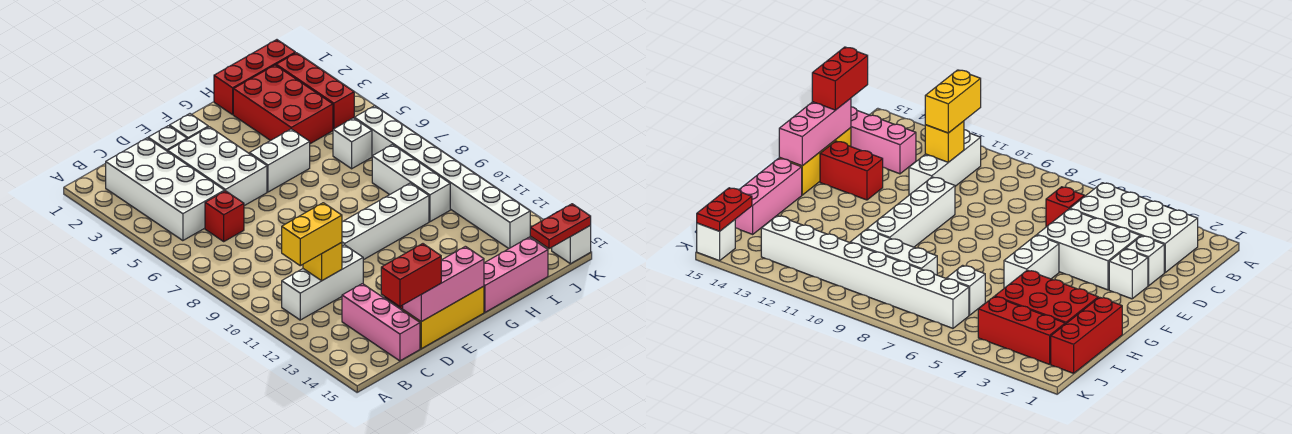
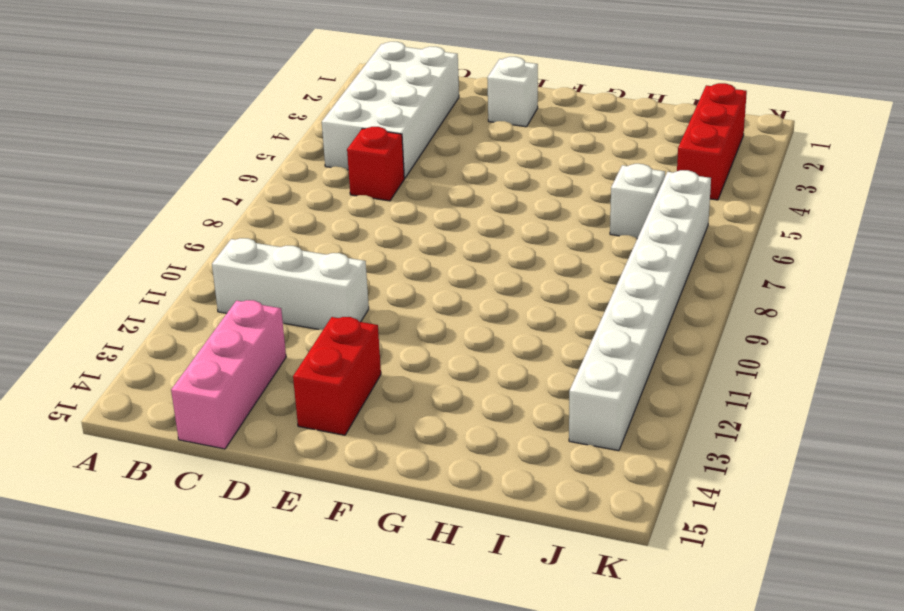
none -> white brick D2 level 1
none -> white brick D3:E5 level 1
none -> yellow brick D15:F15 level 1

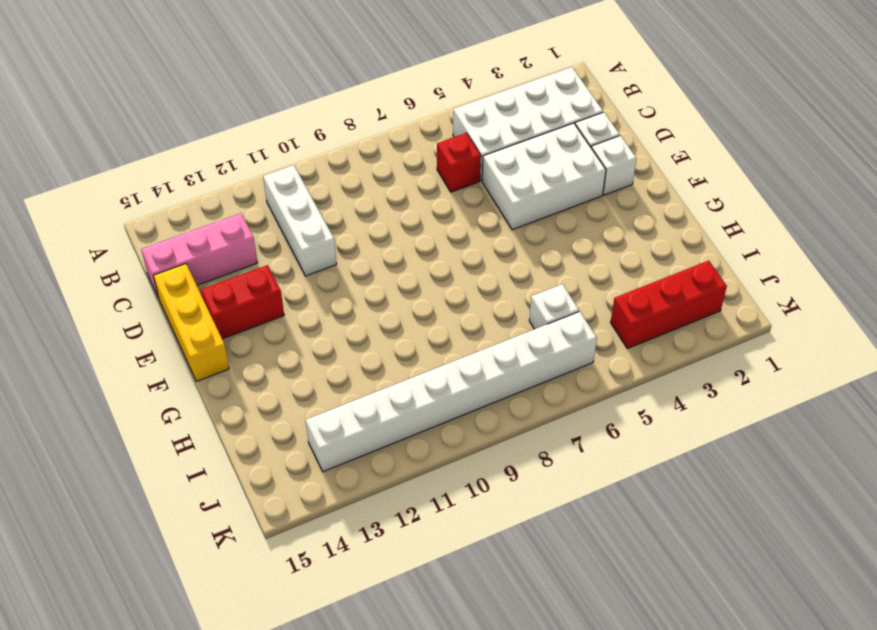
none -> white brick E10:H10 level 1
none -> white brick F5:G5 level 1
none -> pink brick G15:I15 level 1

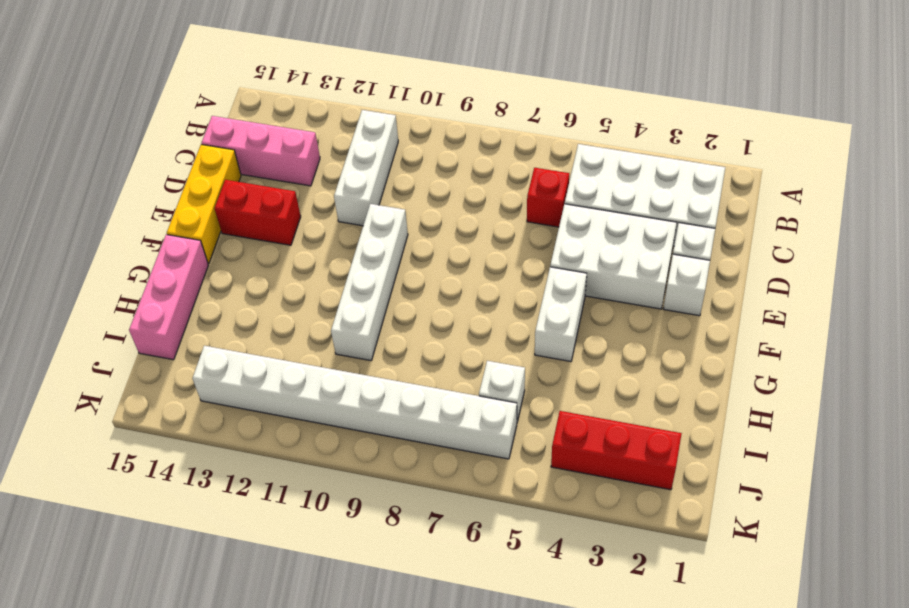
none -> red brick H1:J1 level 1
none -> red brick H2:I4 level 1
none -> white brick I8:I10 level 1

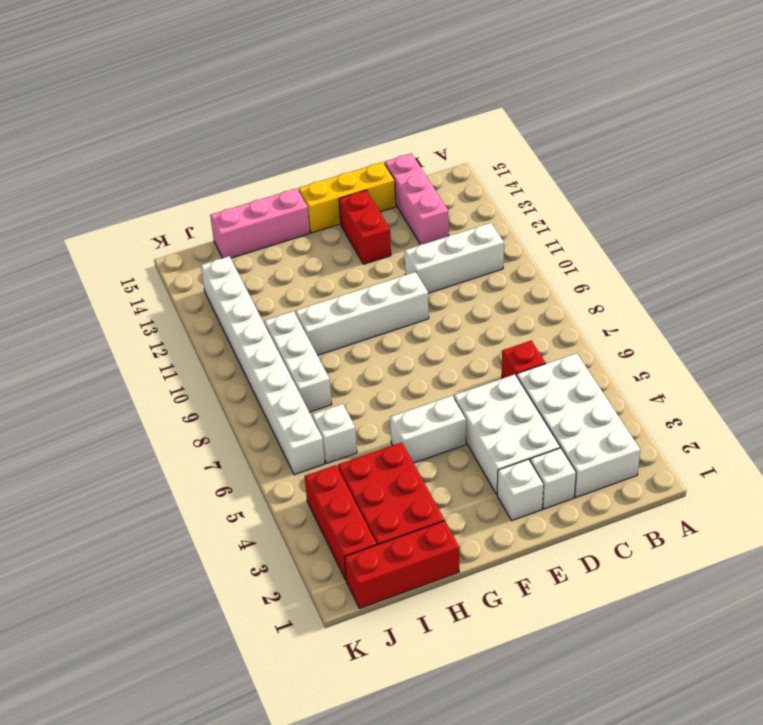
none -> white brick K15 level 1
none -> yellow brick C11 level 2
none -> pink brick D15:F15 level 2

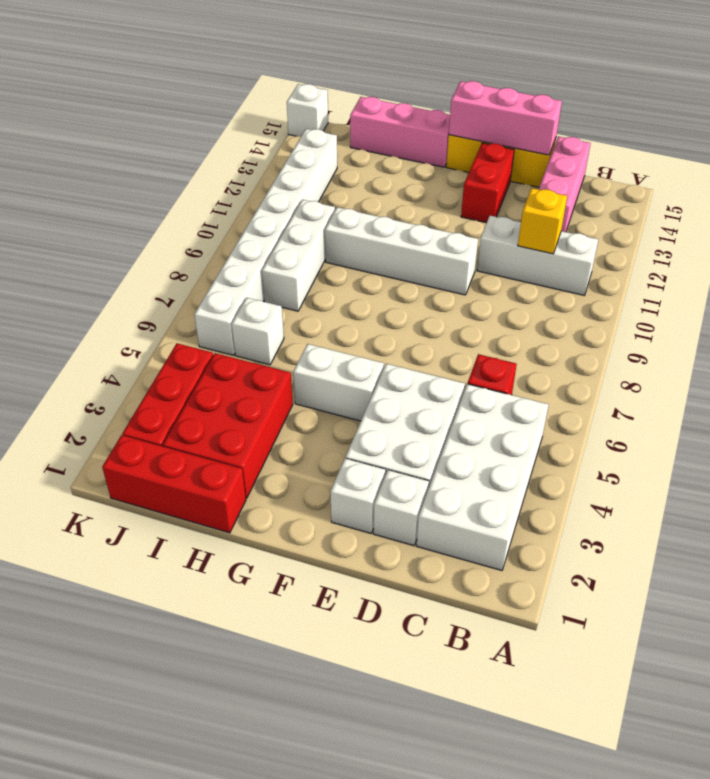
none -> red plate J15:K15 level 2
none -> yellow brick B11:C11 level 3
none -> red brick C15:D15 level 3

